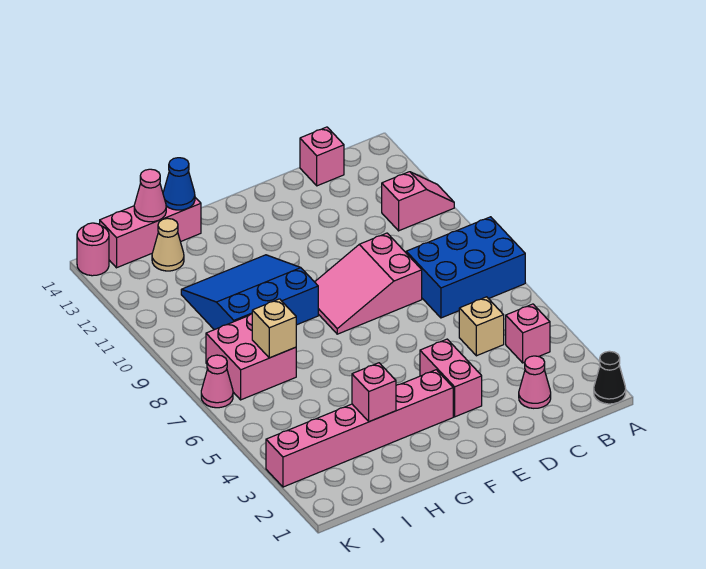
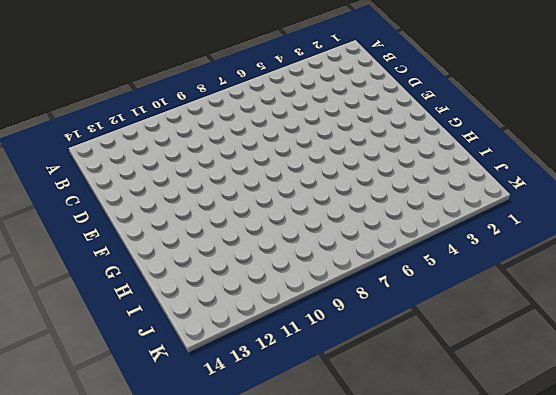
none -> black cone A1 level 1
none -> blue brick A7:C8 level 1
none -> pink slope A11:B11 level 1 top B

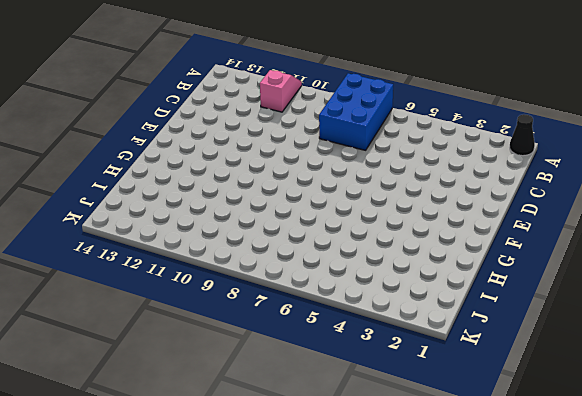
none -> pink brick B4 level 1
none -> pink cone C2 level 1
none -> tan brick C5 level 1

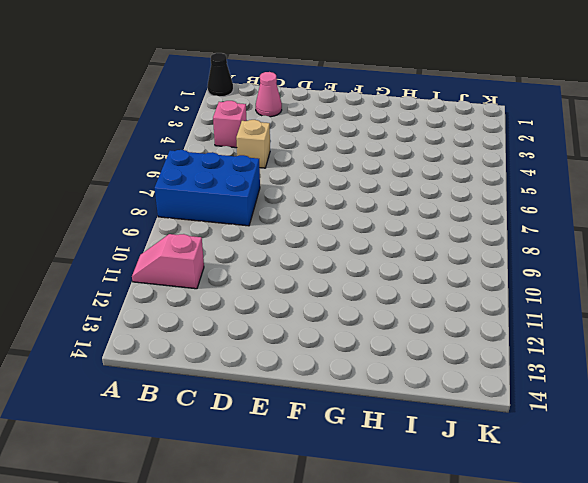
none -> pink brick C14 level 1
none -> pink slope D8:F9 level 1 top D
none -> pink brick E3:E4 level 1

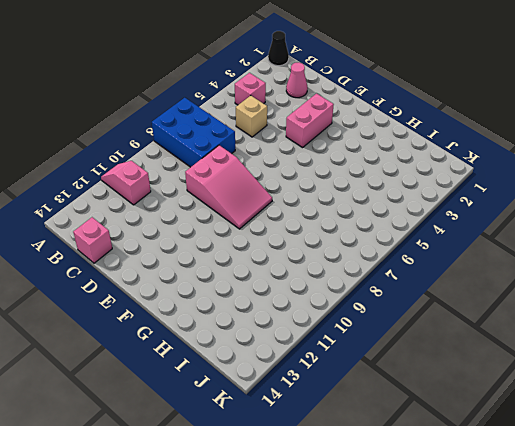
none -> pink brick F3:K3 level 1
none -> blue slope G9:I11 level 1 top 9
none -> pink brick H14:J14 level 1

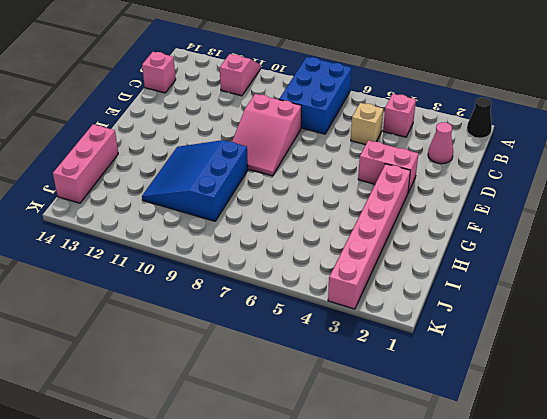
none -> pink brick I7:J8 level 1
none -> tan cone I13 level 1
none -> pink cone K7 level 1

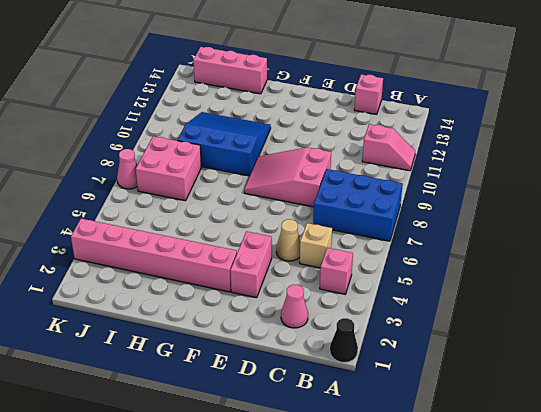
tan cone D5 level 1 -> tan cone I13 level 1
none -> pink round brick K14 level 1
none -> pink brick H3 level 2
none -> blue cone H14 level 2

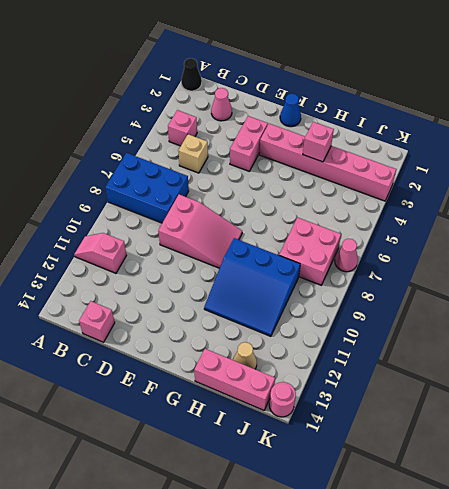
blue cone F1 level 1 -> blue cone H14 level 2
none -> tan brick I7 level 2
none -> pink cone I14 level 2

